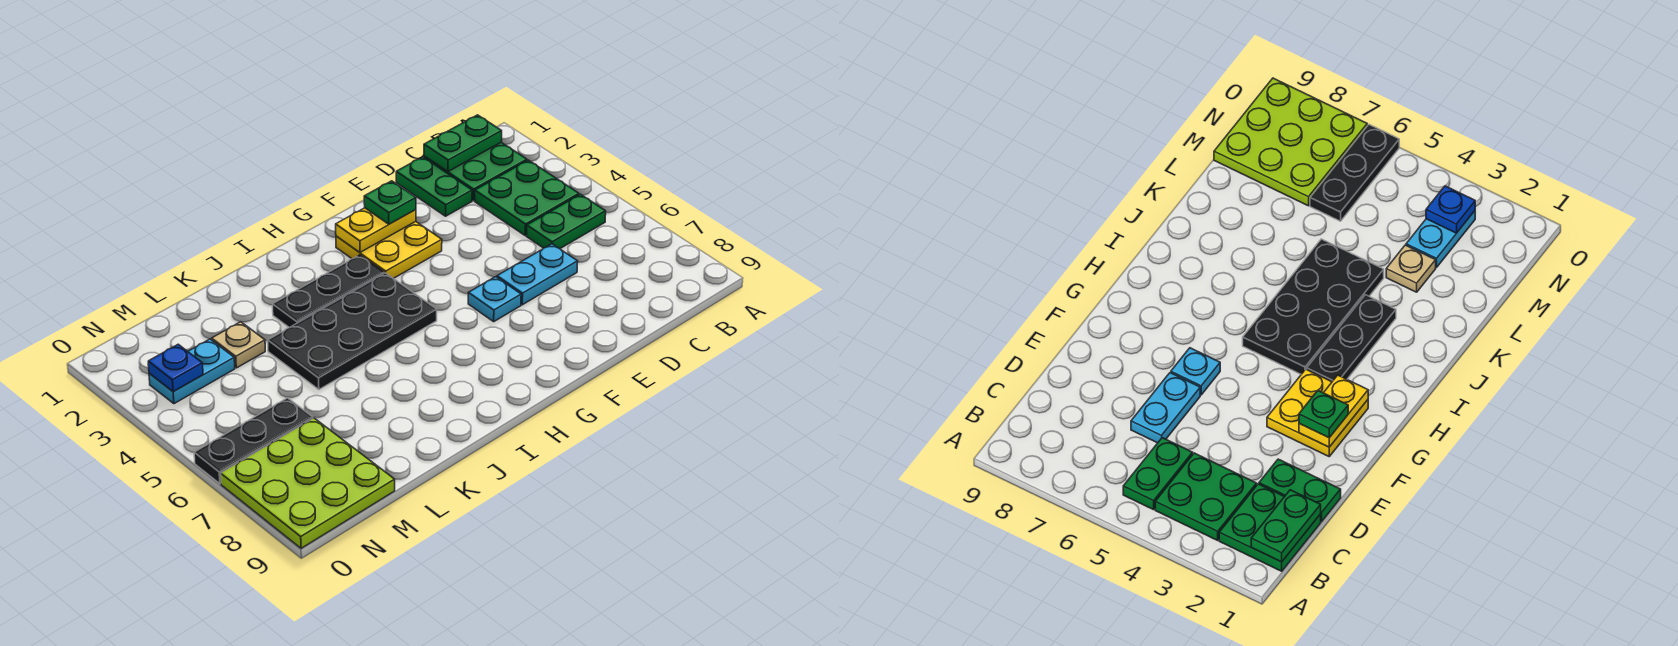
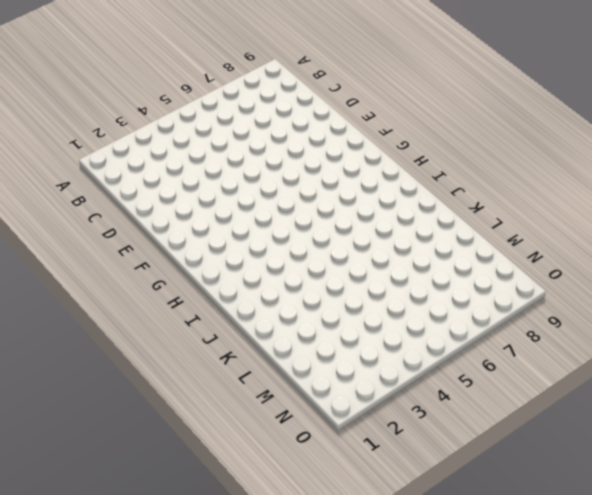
none -> green plate B1:C2 level 1
none -> green plate B3:C4 level 1
none -> green plate B5:C5 level 1

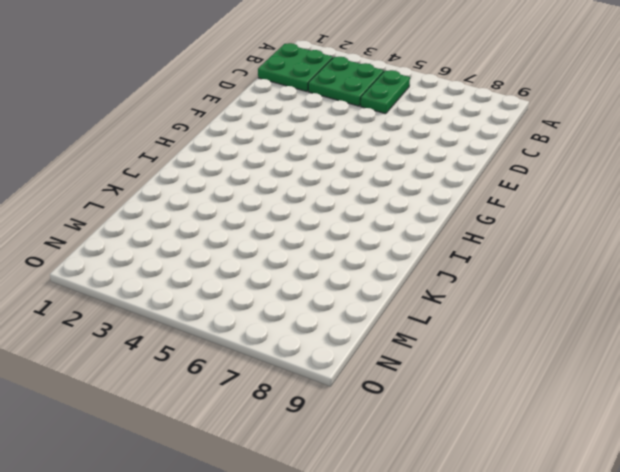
none -> green plate D1:D2 level 1
none -> cyan plate D6:E6 level 1
none -> yellow plate F2:G3 level 1

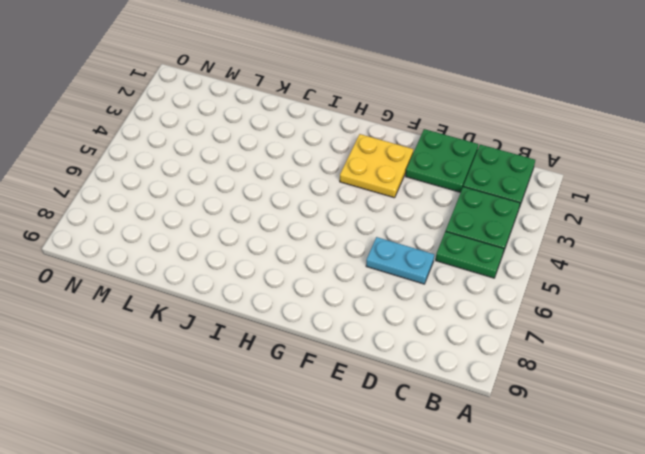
green plate D1:E2 level 1 -> green plate D1:D2 level 1
none -> cyan plate F6 level 1
none -> black plate H3:J3 level 1
none -> black plate H4:K5 level 1

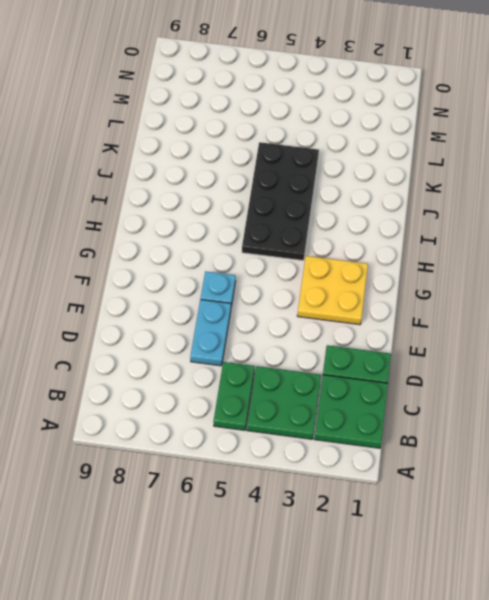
none -> black plate H3:J3 level 1
none -> tan plate L3 level 1
none -> cyan plate M3:N3 level 1

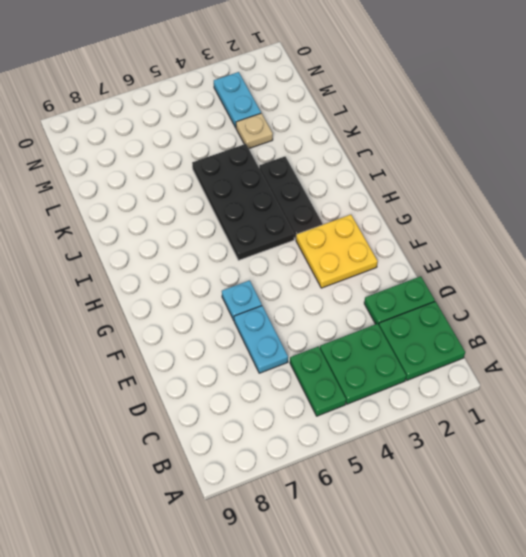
none -> black plate M6:O6 level 1
none -> lime plate M7:O9 level 1
none -> green plate B1:C1 level 2

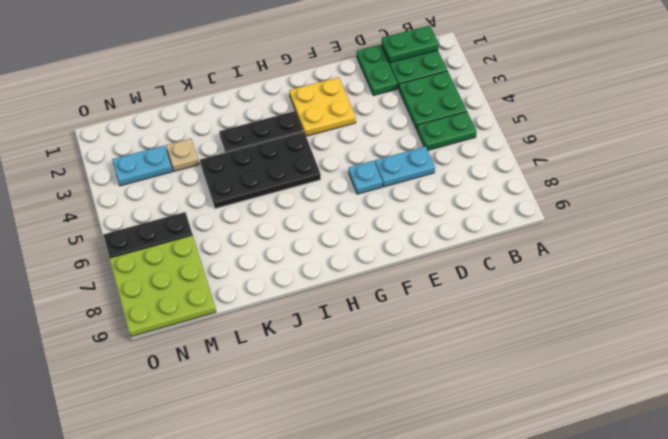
none -> yellow plate F2:G2 level 2
none -> blue plate N3 level 2
none -> green plate F2 level 3

